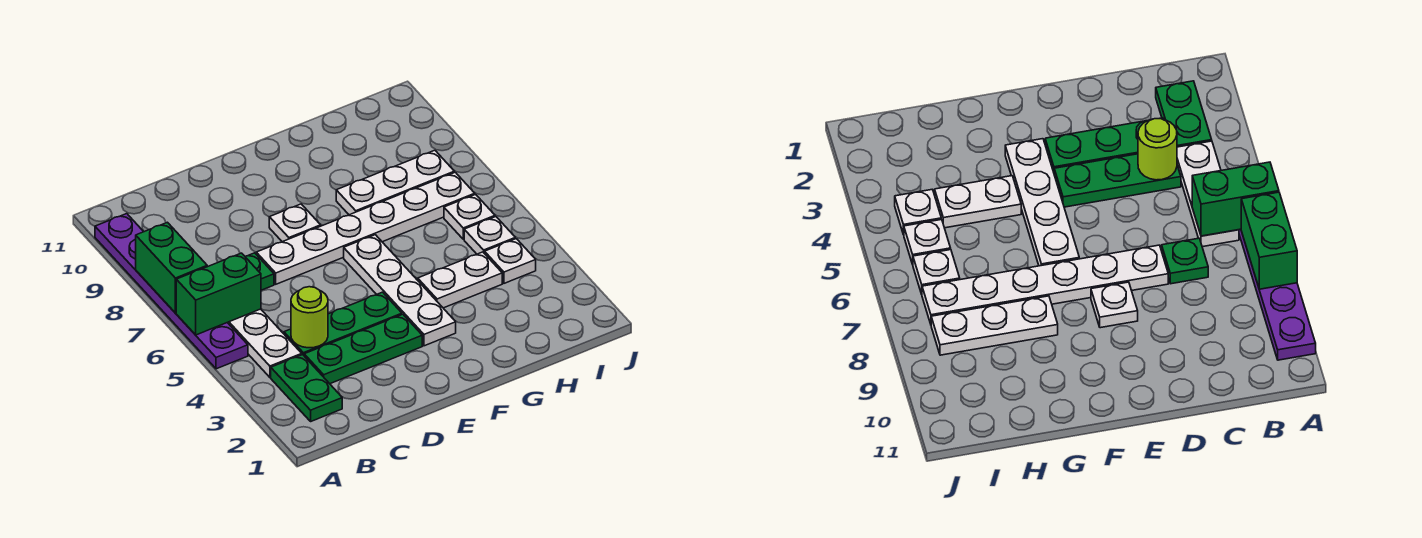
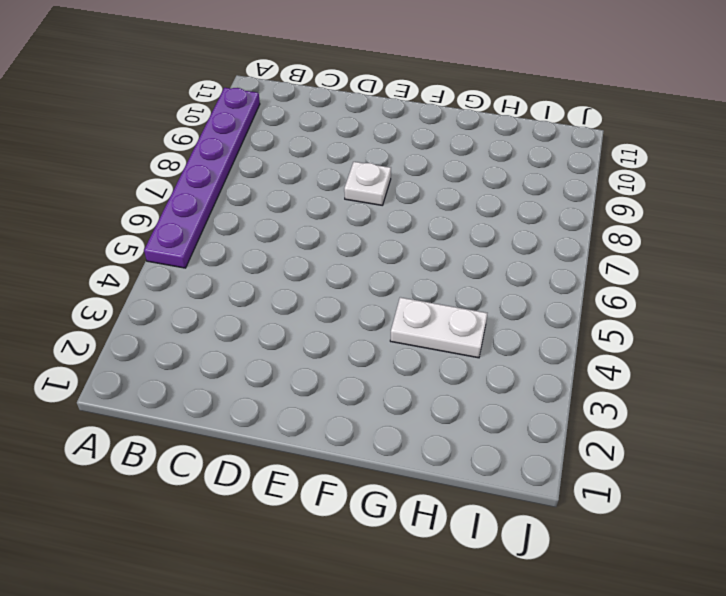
none -> green plate B2:B3 level 1
none -> white plate B4:B6 level 1
none -> green plate C3:E3 level 1

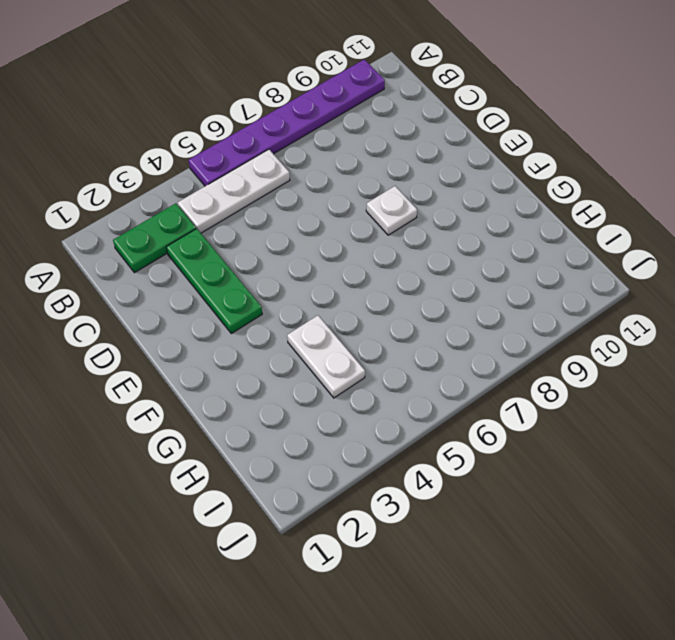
none -> green plate C4:E4 level 1
none -> green plate C7 level 1
none -> white plate D7:I7 level 1

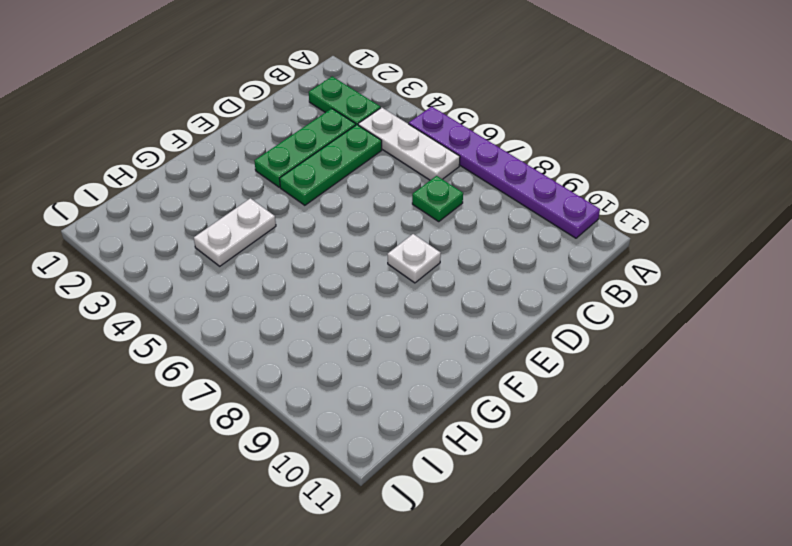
none -> white plate D7:I7 level 1
none -> white plate F3:F6 level 1
none -> white plate G8:I8 level 1

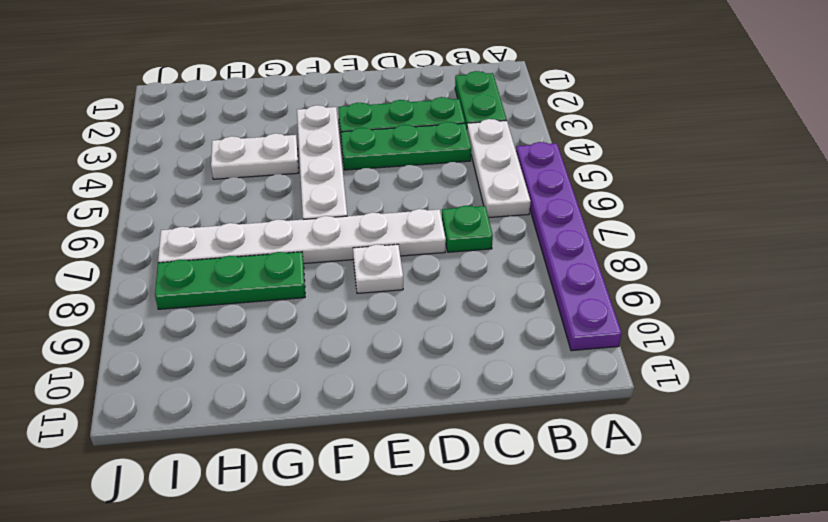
green plate G8:I8 level 1 -> white plate G8:I8 level 1
none -> white plate I4 level 1
none -> white plate I5 level 1
none -> white plate I6 level 1

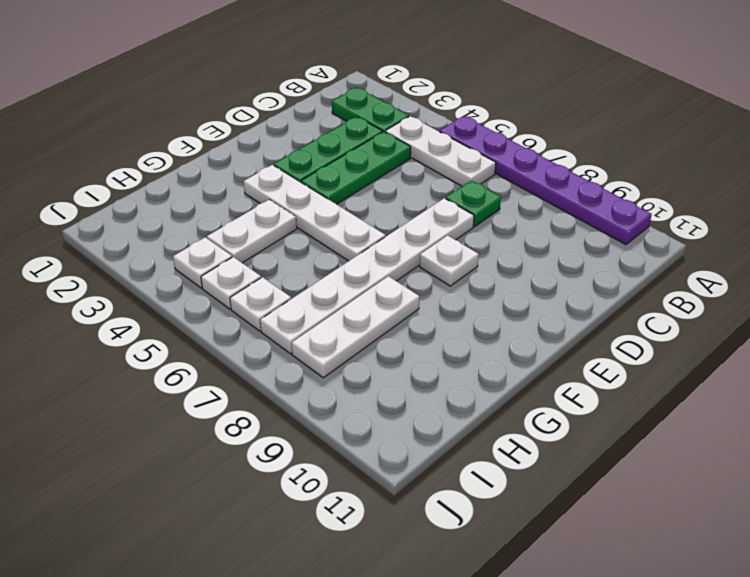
none -> green brick A6:B6 level 2
none -> green brick A7:A8 level 2
none -> lime round brick C4 level 2

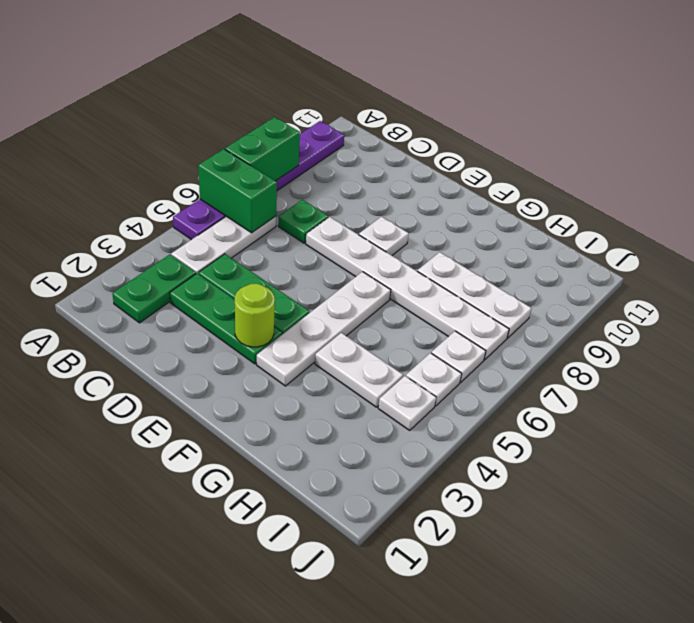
lime round brick E3 level 2 -> lime round brick C4 level 2

